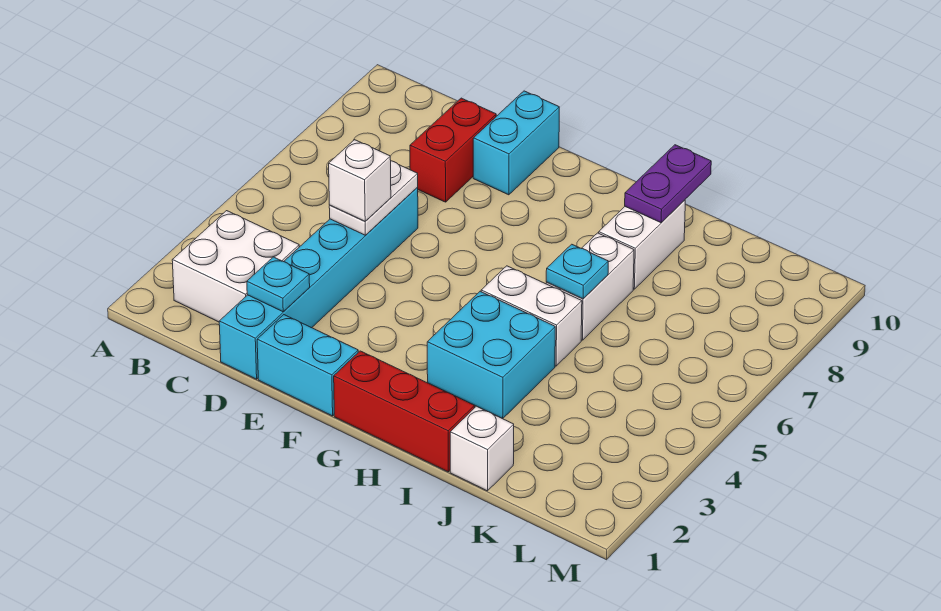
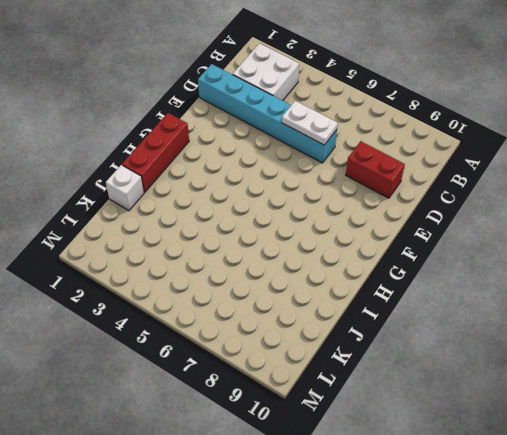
none -> cyan brick E1:F1 level 1
none -> cyan brick E9:E10 level 1
none -> cyan brick H3:I4 level 1

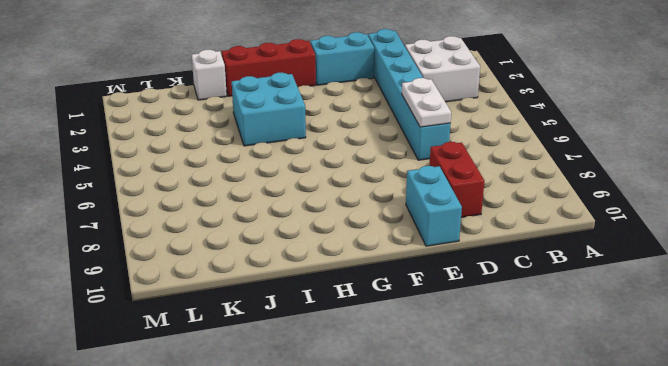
none -> white brick H5:I5 level 1
none -> white brick I6:I7 level 1
none -> white brick I8:I9 level 1

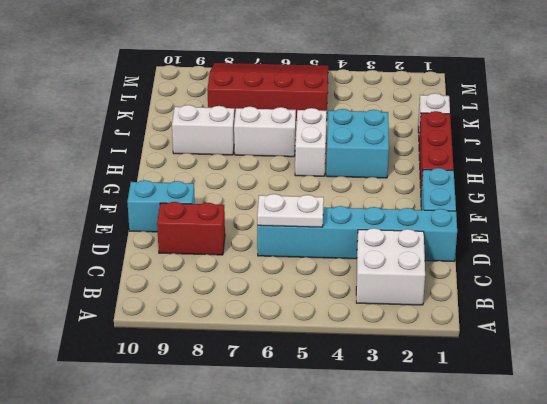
red slope K5:M8 level 1 top K -> none
none -> cyan plate D2 level 2
none -> cyan plate I6 level 2
none -> purple plate I9:I10 level 2

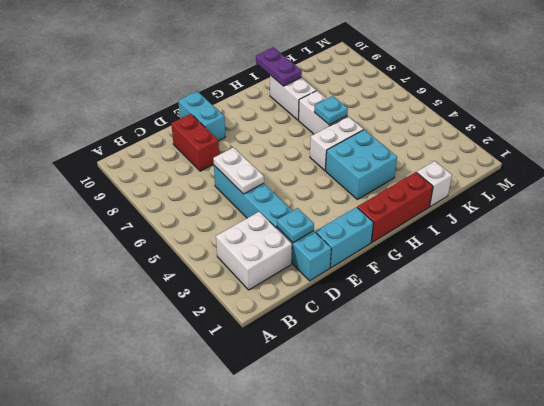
none -> white brick D5 level 3

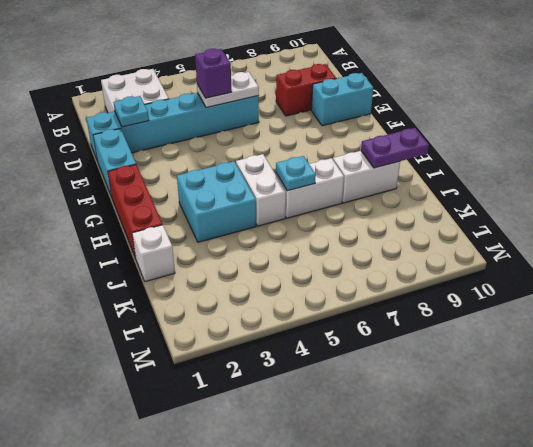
purple brick D5 level 3 -> white brick D5 level 3

